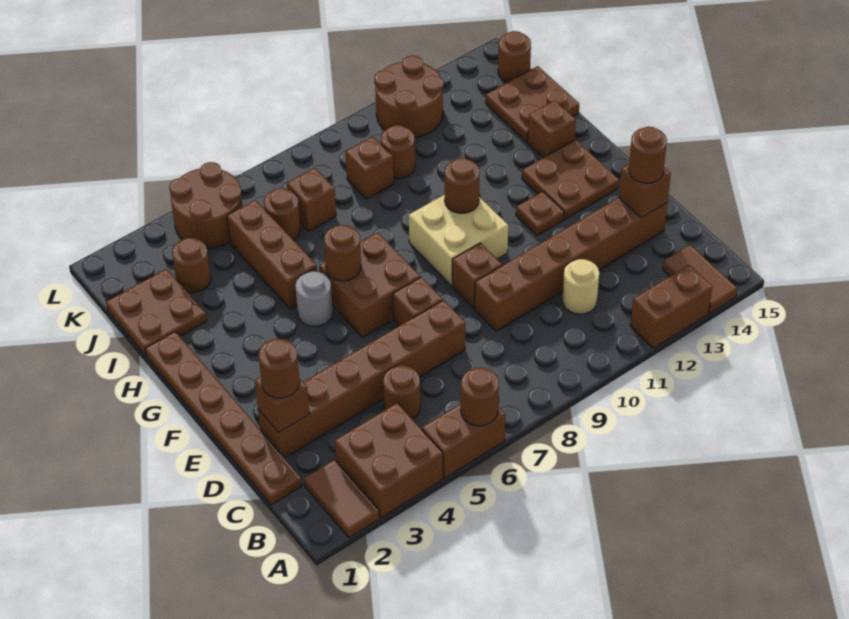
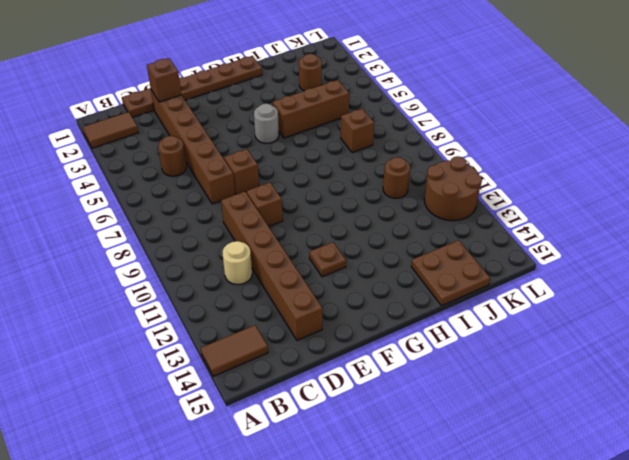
none -> brown brick A3:B4 level 1
none -> brown brick A5:A6 level 1
none -> brown brick A12:A13 level 1
none -> brown brick F6:G7 level 1

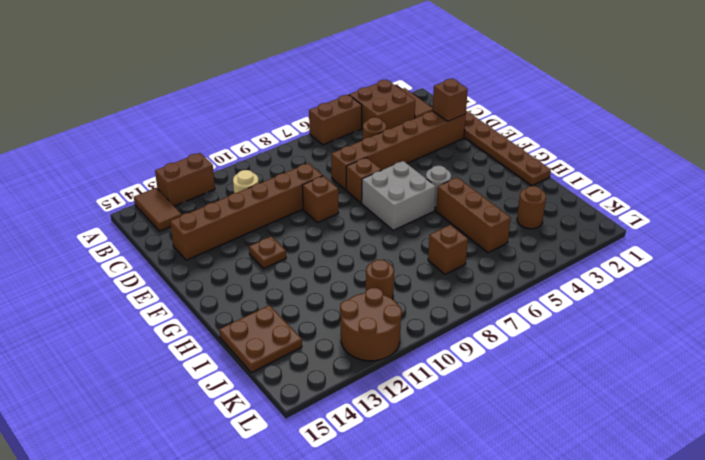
grey brick F6:G7 level 1 -> brown brick F6:G7 level 1
none -> tan brick F9:G10 level 1
none -> brown plate F13:G14 level 1
none -> brown brick H14 level 1
none -> brown plate I1:J2 level 1

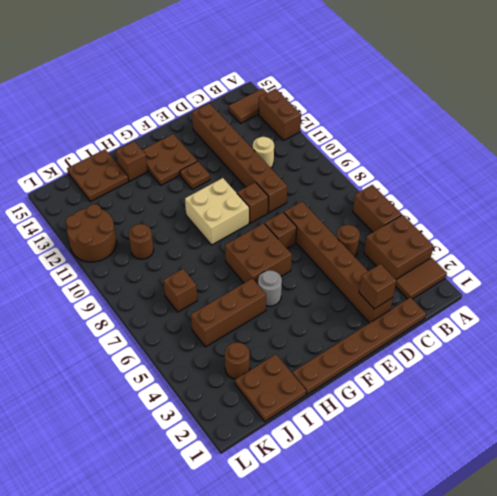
none -> brown round brick J6 level 1
none -> brown brick J9 level 1
none -> brown round brick K4:L5 level 1
none -> brown round brick K15 level 1

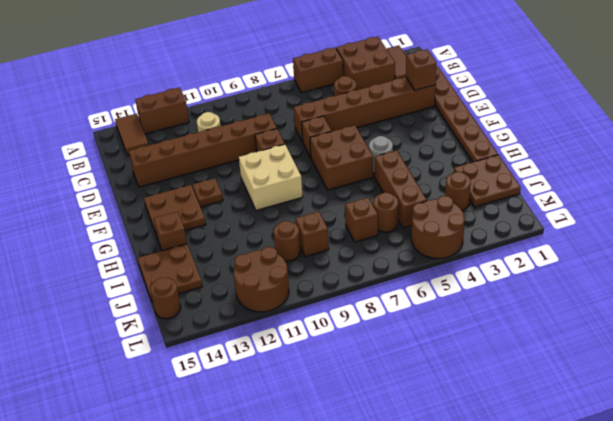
none -> brown round brick A6 level 2
none -> brown brick D14 level 2
none -> brown round brick G6 level 2
none -> brown round brick G10 level 2

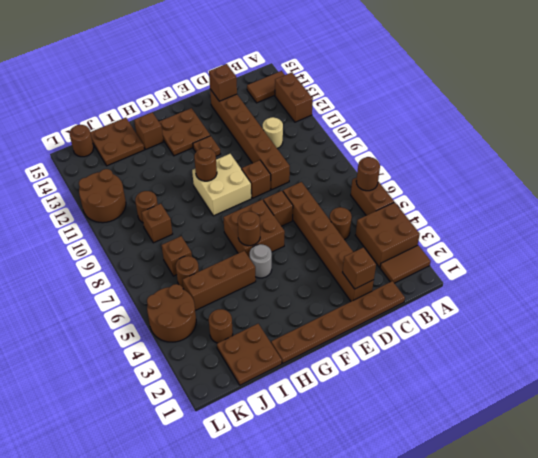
none -> brown round brick D2 level 3
none -> brown round brick D14 level 3

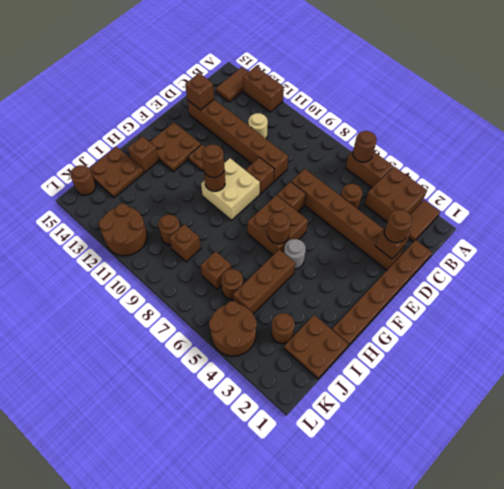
brown round brick G10 level 3 -> brown round brick D14 level 3

